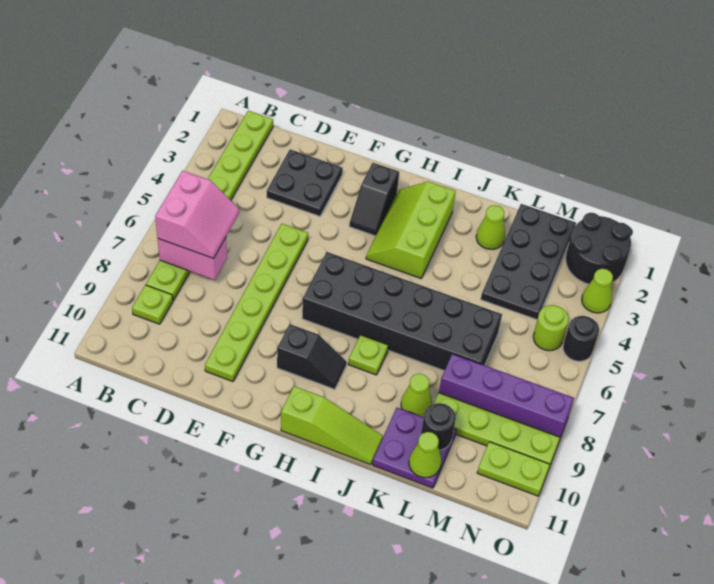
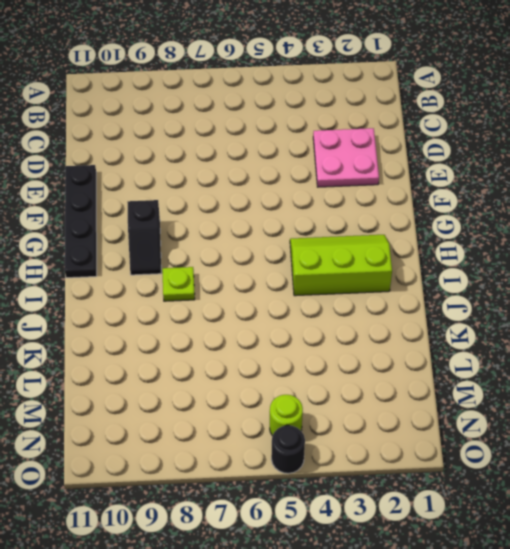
pink plate D2:E3 level 1 -> black plate D2:E3 level 1
black plate E11:H11 level 1 -> lime slope H11:J11 level 1 top H
none -> lime plate B1:B8 level 1
none -> lime plate B9 level 1
none -> lime plate E5:E10 level 1

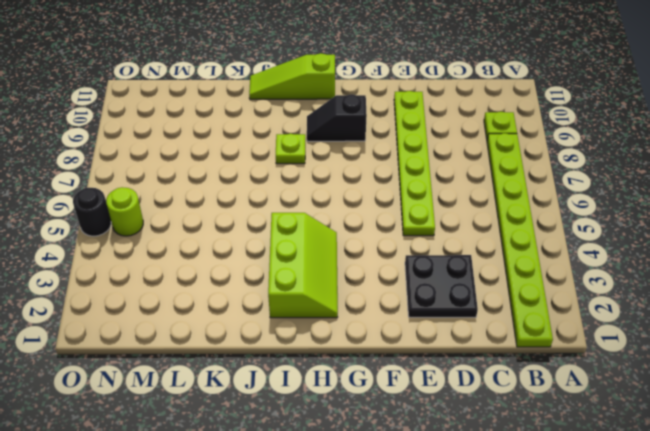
none -> black slope G2:G3 level 1 top 2
none -> black brick G6:L7 level 1
none -> lime cone K2 level 1

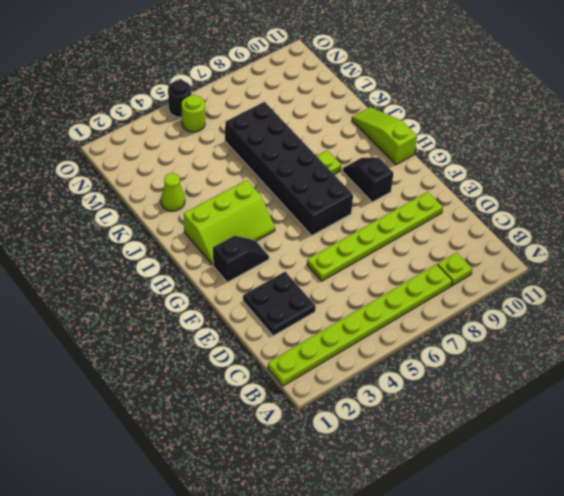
none -> lime cone K9 level 1
none -> purple plate K10:L11 level 1
none -> black plate L1:M4 level 1

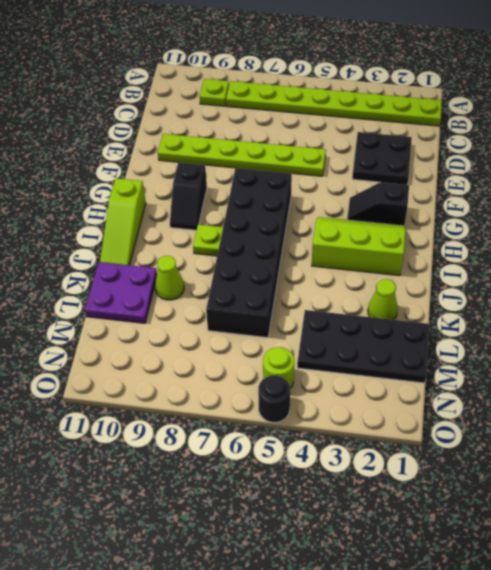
none -> purple brick L8:O8 level 1
none -> lime plate L9:O9 level 1
none -> black round brick N1:O2 level 1

